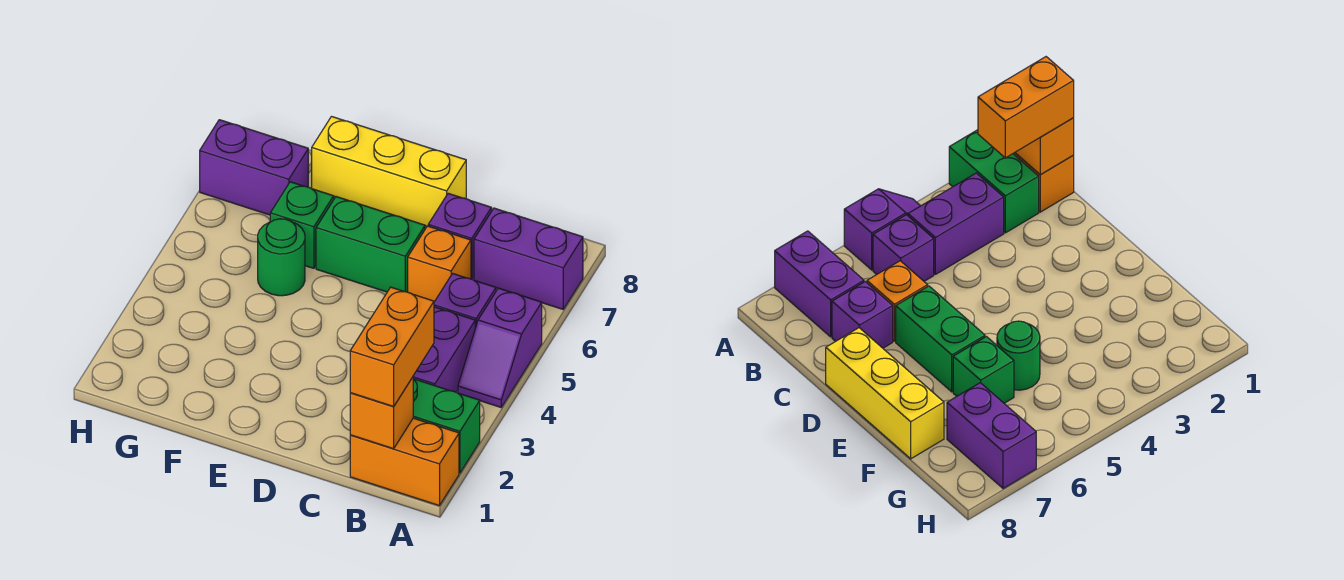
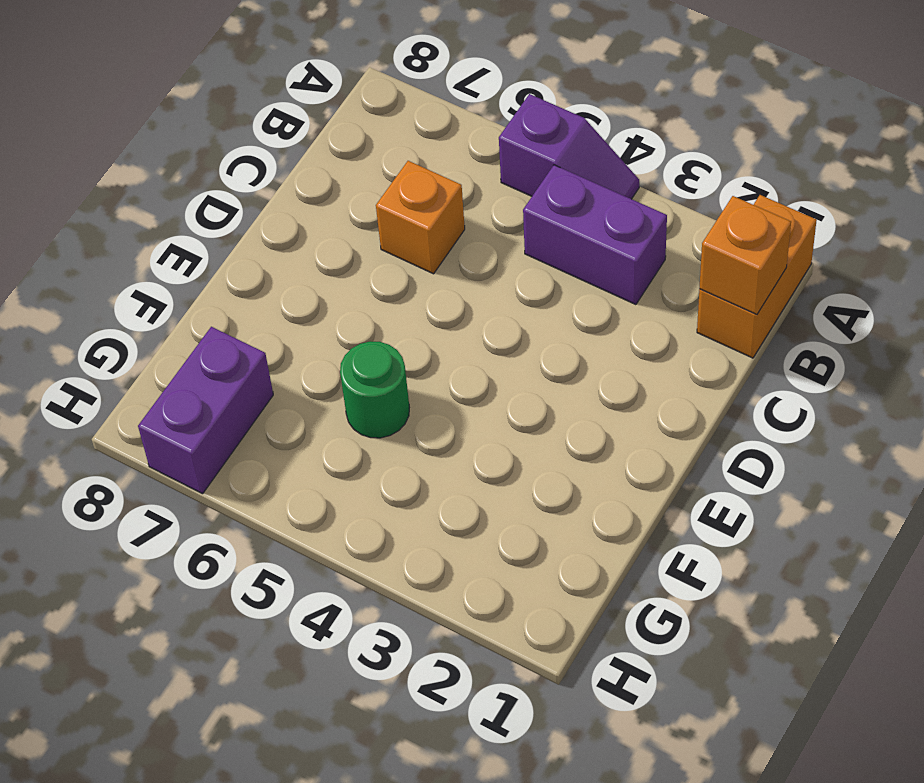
none -> green brick A2:B2 level 1
none -> purple brick A7:B7 level 1
none -> purple brick B5 level 1

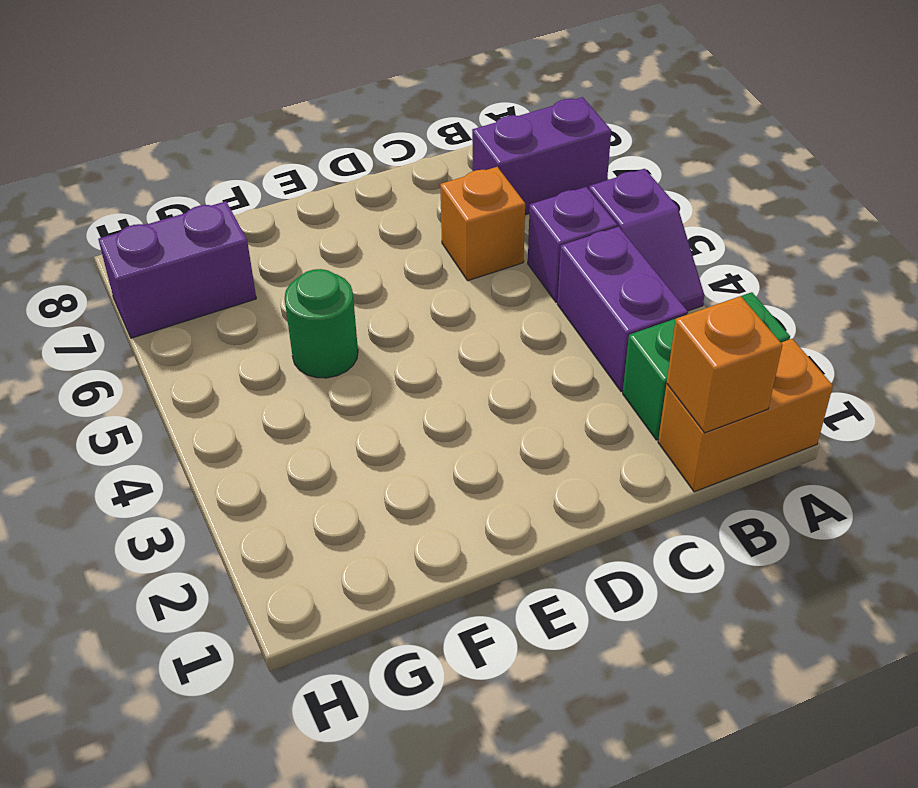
none -> purple brick C7 level 1
none -> green brick D6:E6 level 1
none -> yellow brick D8:F8 level 1

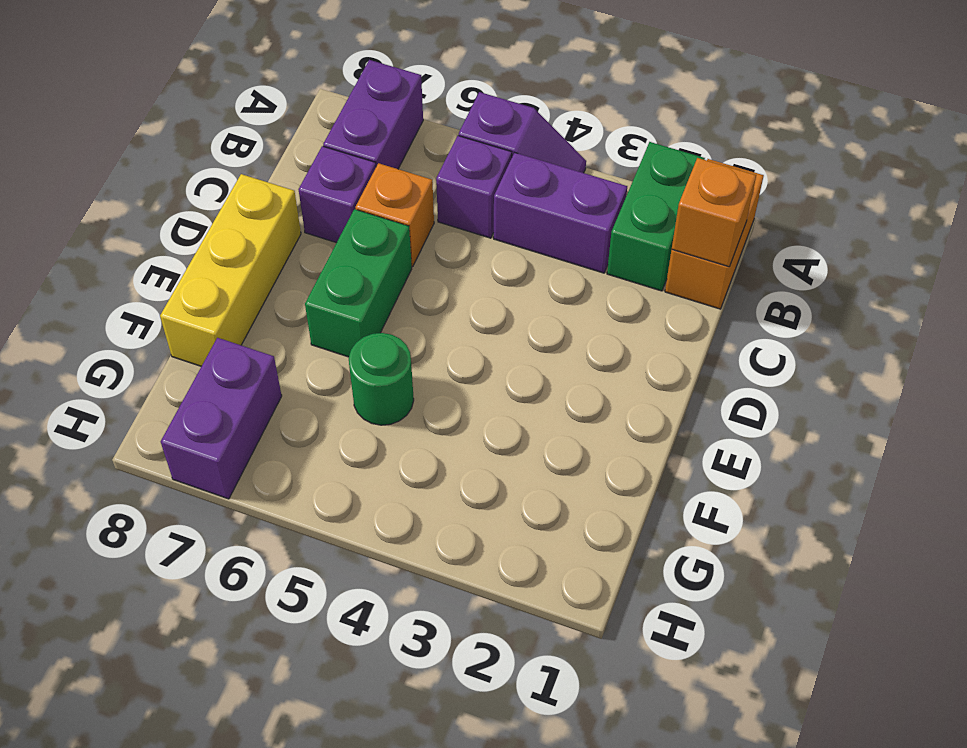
none -> green brick F6 level 1
none -> orange brick B1:B2 level 3

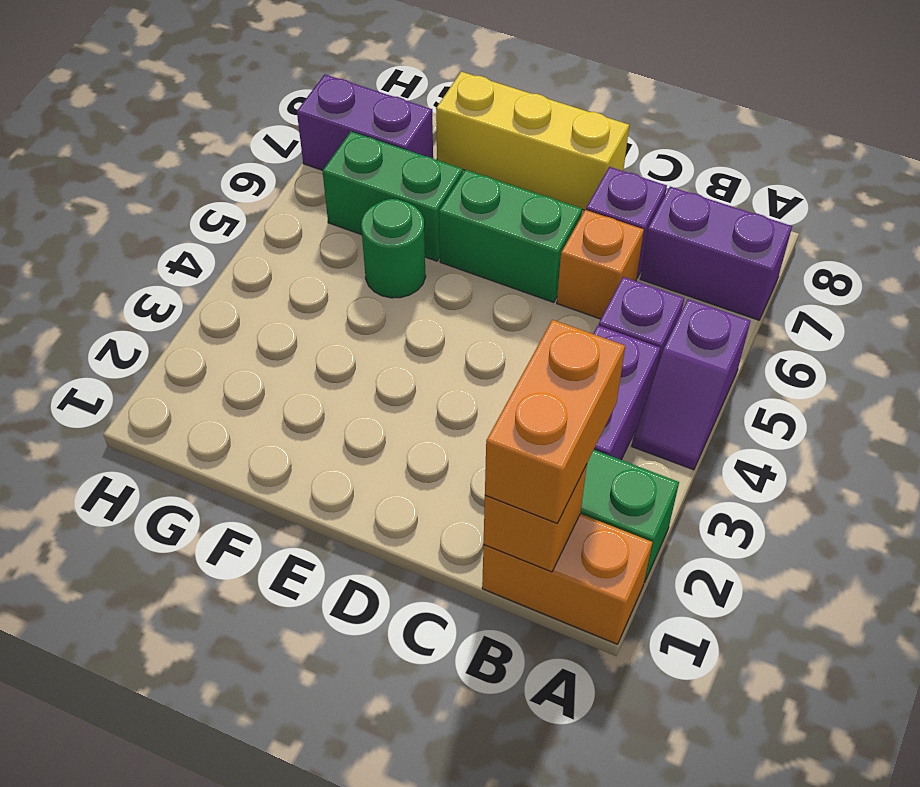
green brick F6:G6 level 1 -> green brick F6 level 1

